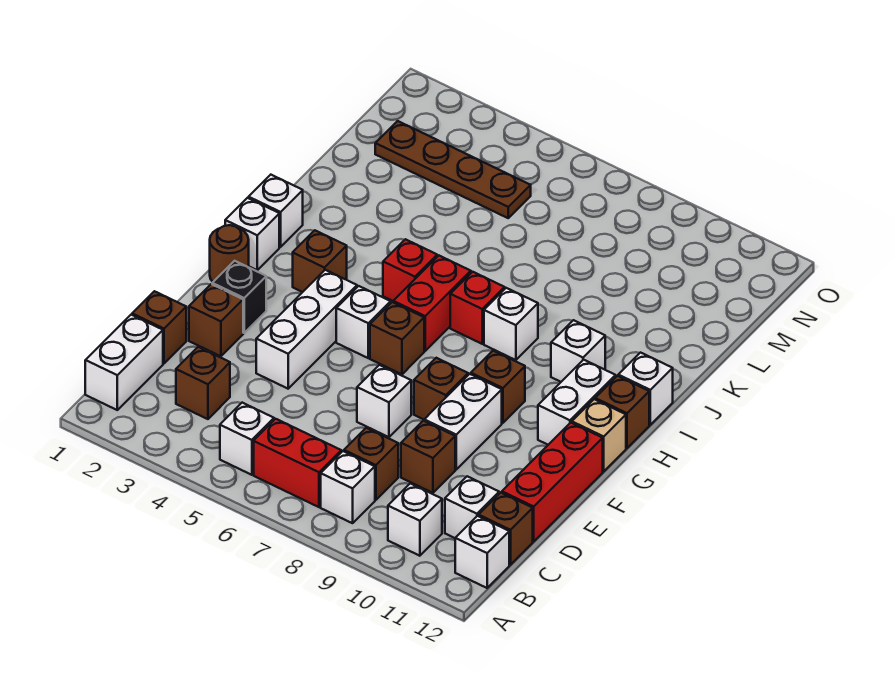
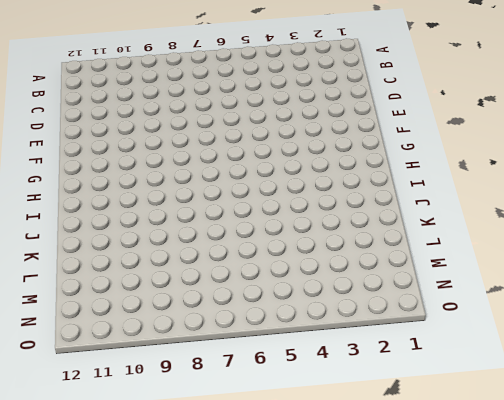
none -> white brick B1:C1 level 1
none -> white brick B5 level 1
none -> red brick B6:B7 level 1
none -> white brick B8 level 1

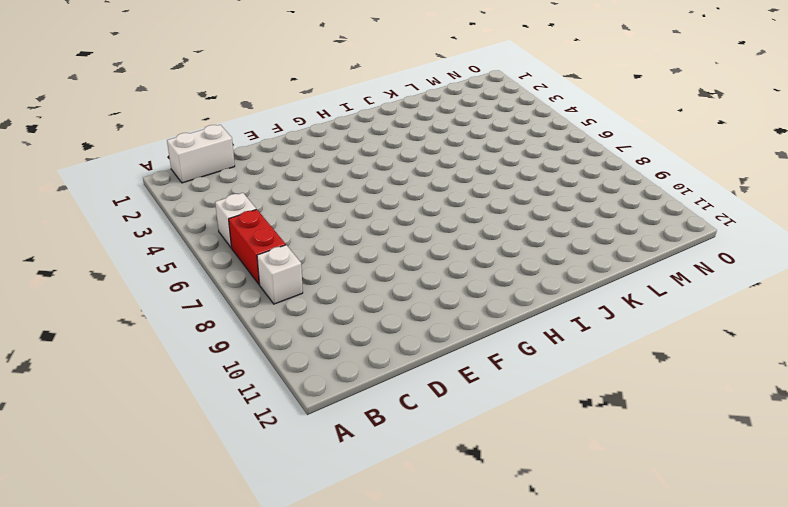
none -> white brick B10 level 1
none -> white brick B12 level 1
none -> brown brick C3 level 1
none -> brown brick C8 level 1

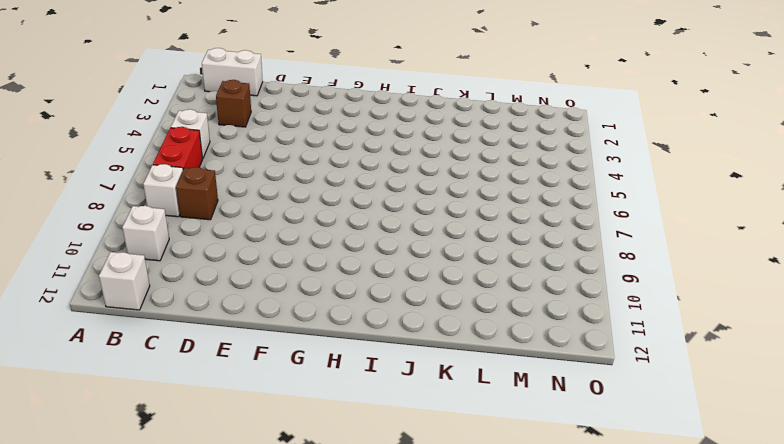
none -> white brick C11 level 1
none -> brown brick C12 level 1
none -> brown brick D1 level 1
none -> brown brick D9 level 1

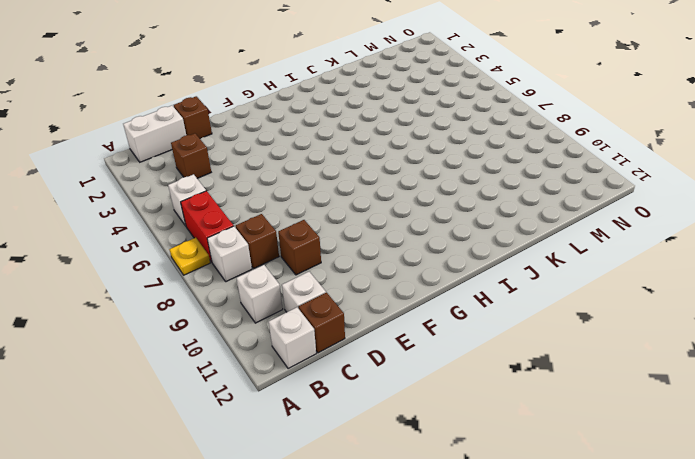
yellow plate A7 level 1 -> none
none -> red brick D12:F12 level 1
none -> brown brick E2 level 1
none -> white brick E4:G4 level 1
none -> white brick E7 level 1

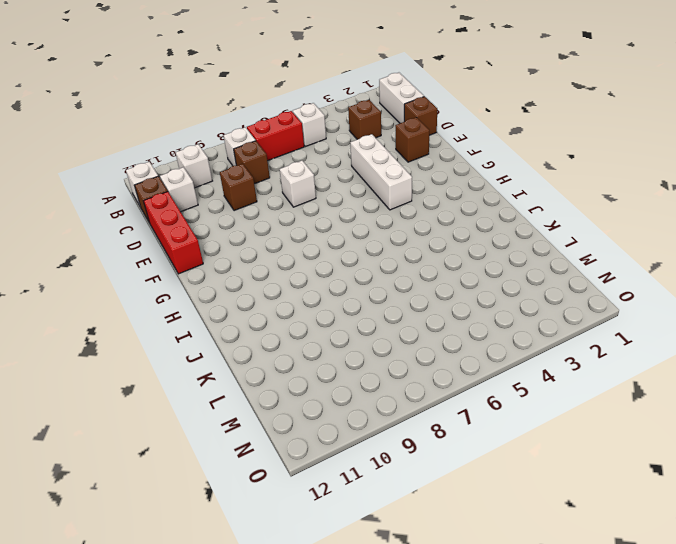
none -> white brick E9:F9 level 1
none -> black brick F2 level 1
none -> brown brick F8 level 1
none -> brown round brick G1 level 1

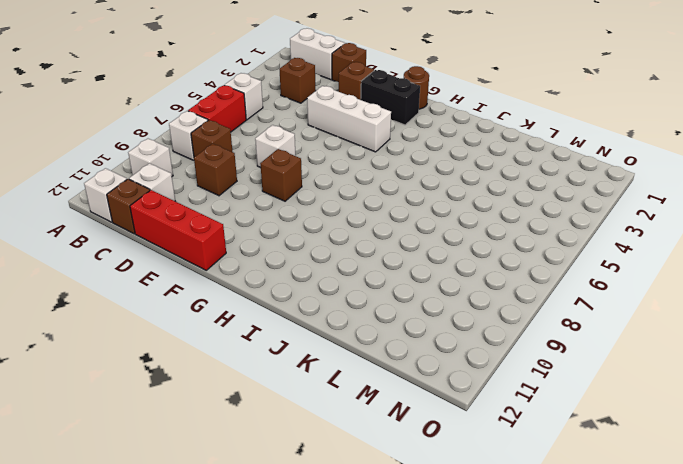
black brick F2:G2 level 1 -> black brick F2 level 1
none -> white brick E9:F9 level 1
none -> white brick G5 level 1
none -> brown brick G6 level 1
none -> brown brick G9 level 1

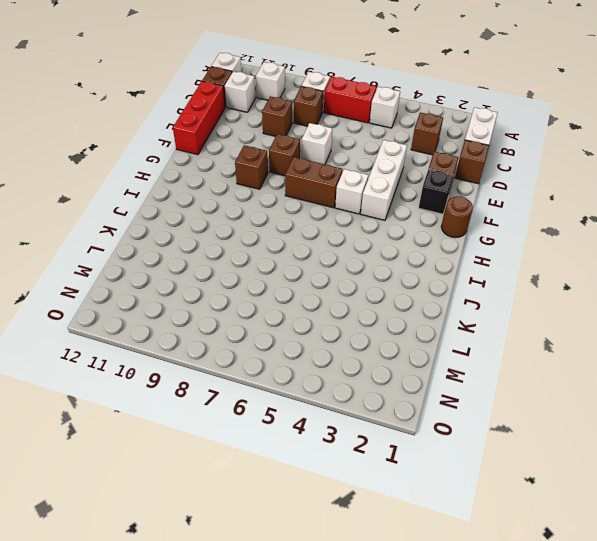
brown brick G6:G7 level 1 -> brown brick G6 level 1
none -> white brick E9:F9 level 1
none -> white brick G11:H11 level 1
none -> tan brick G12 level 1
none -> white brick H1 level 1

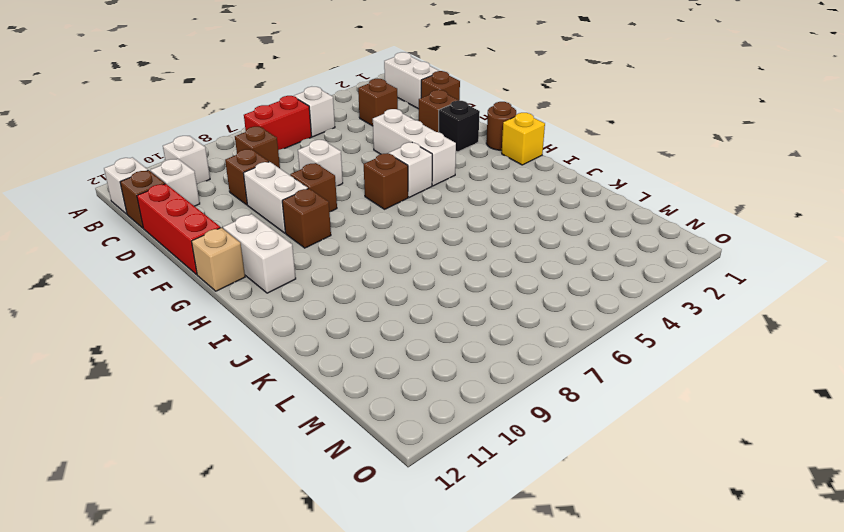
yellow brick H1 level 1 -> white brick H1 level 1
none -> white brick B8 level 1
none -> brown brick H3 level 1
none -> red brick H6:I6 level 1
none -> brown brick H12 level 1

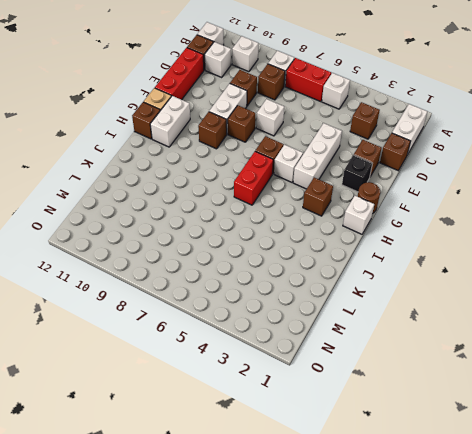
none -> white brick I1 level 1
none -> red brick I5 level 1
none -> red brick I7 level 1
none -> white brick I8 level 1

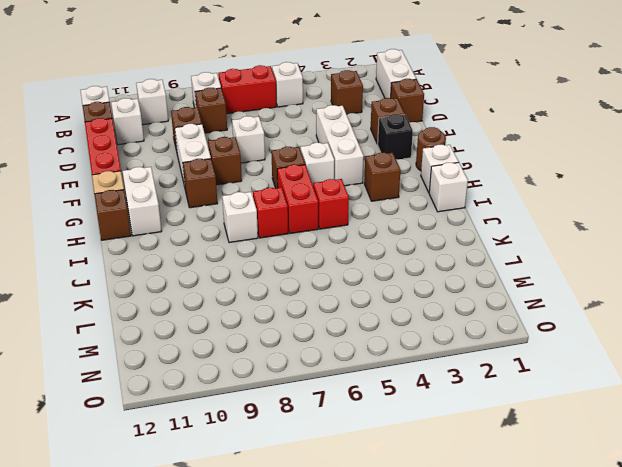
none -> white brick I10 level 1
none -> white brick I12 level 1
none -> brown plate M2:M5 level 1

